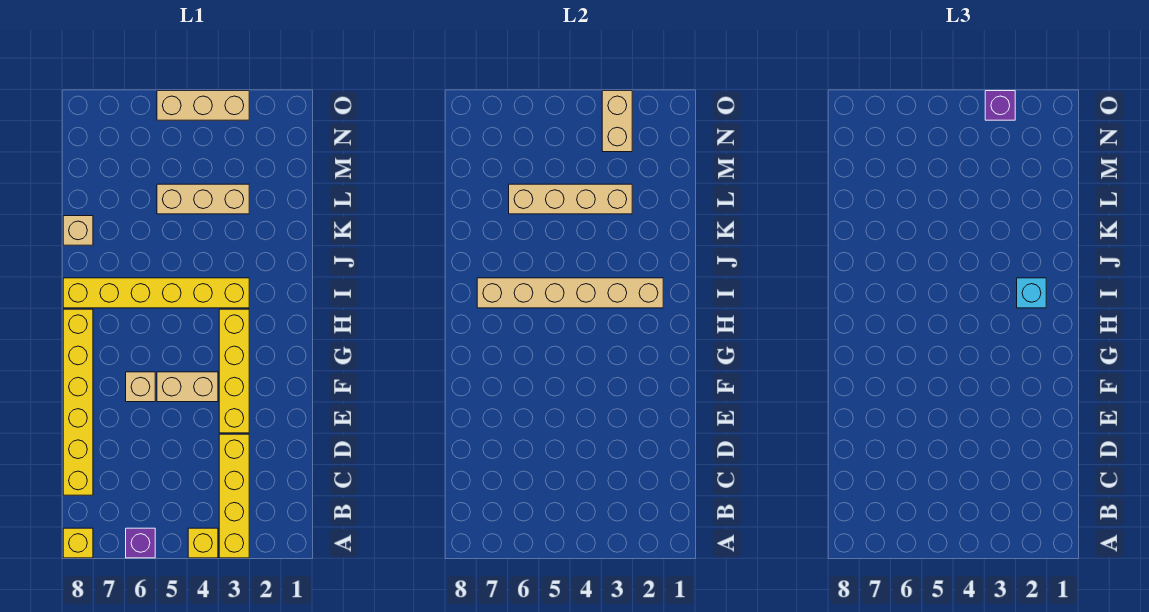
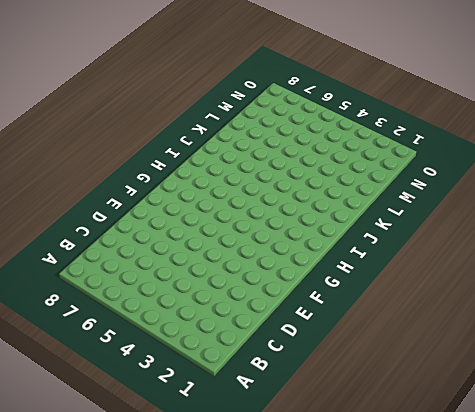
none -> yellow brick A3:D3 level 1
none -> yellow brick A4 level 1
none -> purple brick A6 level 1

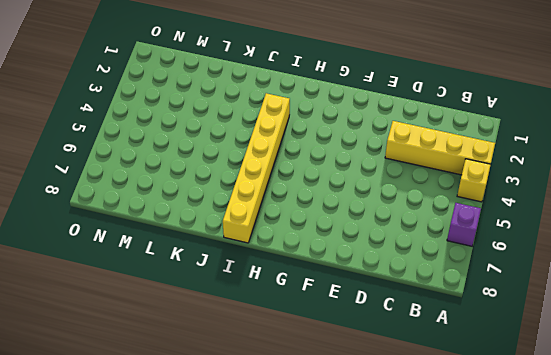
none -> yellow brick A8 level 1
none -> yellow brick C8:H8 level 1
none -> yellow brick E3:H3 level 1

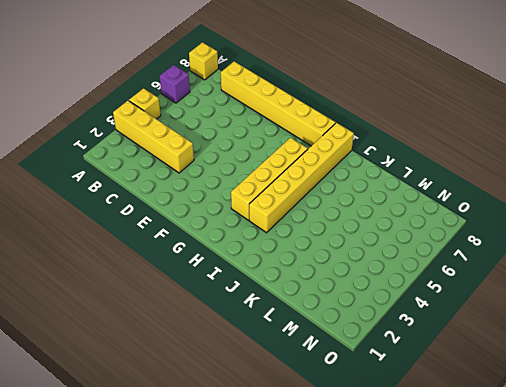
yellow brick H3:H6 level 1 -> yellow brick E3:H3 level 1
none -> tan brick F4:F5 level 1
none -> tan brick F6 level 1
none -> tan brick K8 level 1

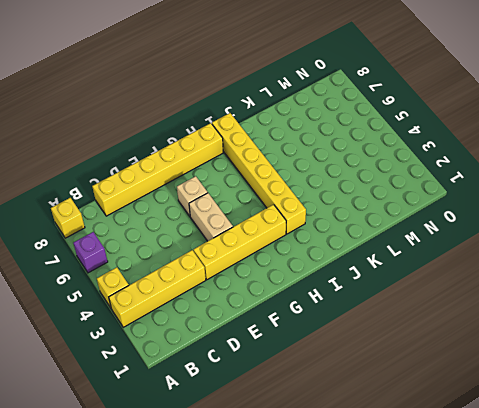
none -> tan brick K8 level 1
none -> tan brick L3:L5 level 1
none -> tan brick O3:O5 level 1

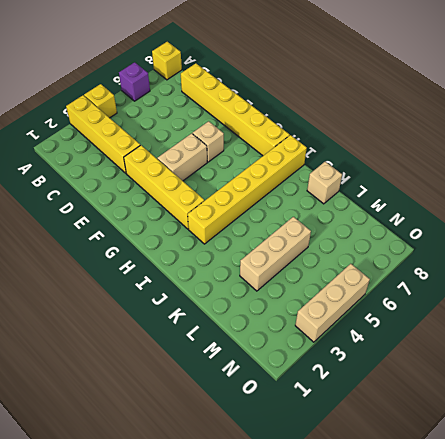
none -> tan brick I2:I7 level 2
none -> tan brick L3:L6 level 2
none -> tan brick N3:O3 level 2

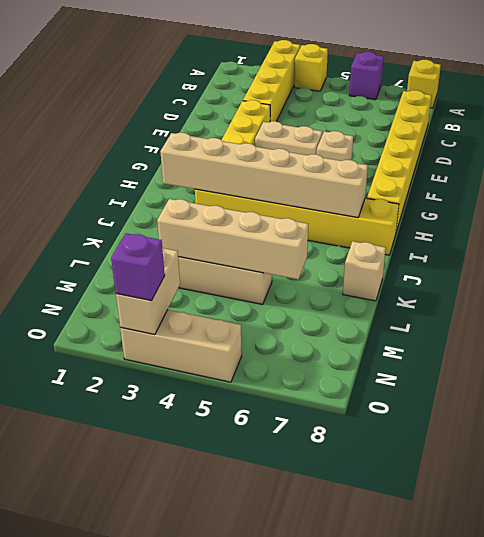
none -> cyan brick I2 level 3

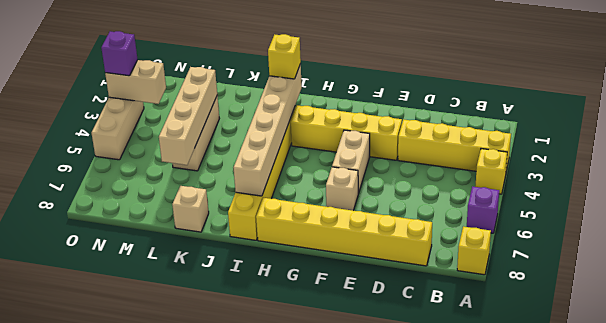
yellow brick I2 level 3 -> cyan brick I2 level 3

